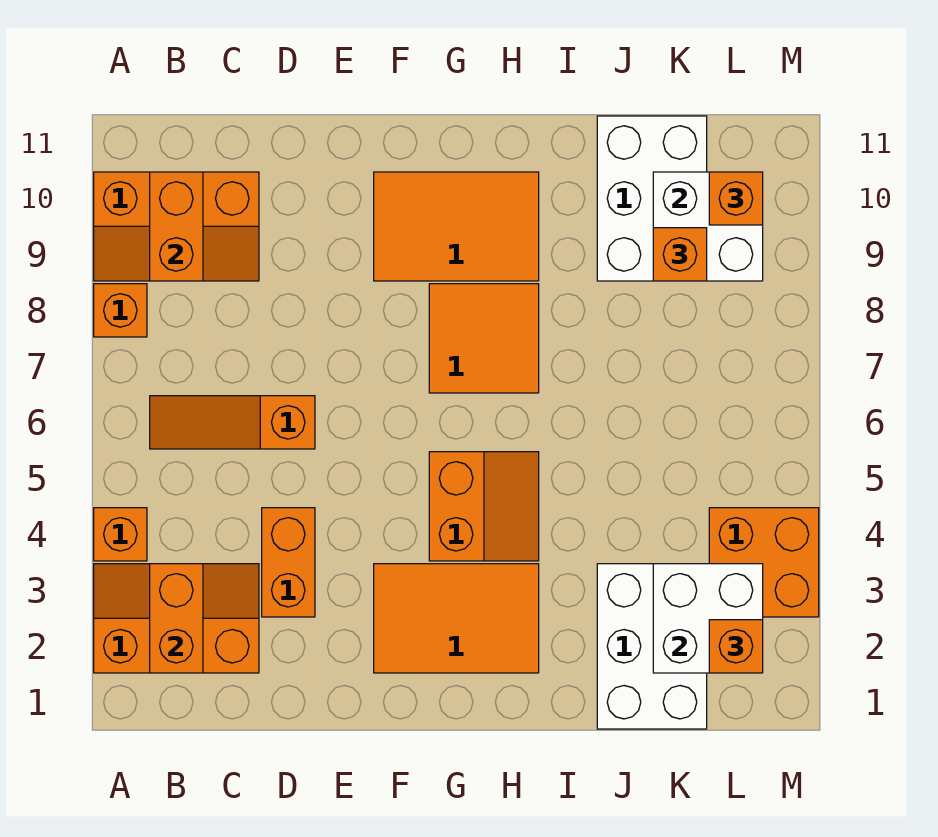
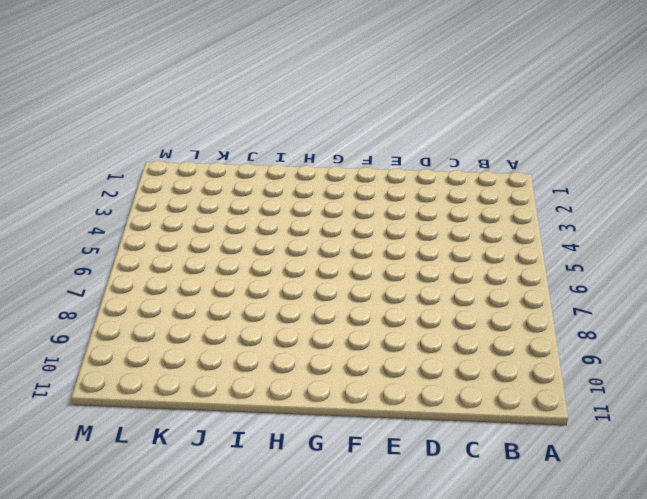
none -> orange slope A2:C3 level 1 top 2
none -> orange brick A4 level 1
none -> orange brick A8 level 1

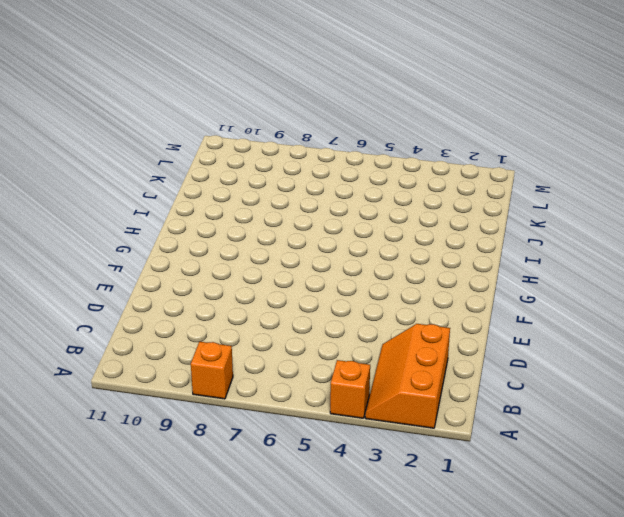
none -> orange slope A9:C10 level 1 top 10
none -> orange slope B6:D6 level 1 top D
none -> orange brick D3:D4 level 1

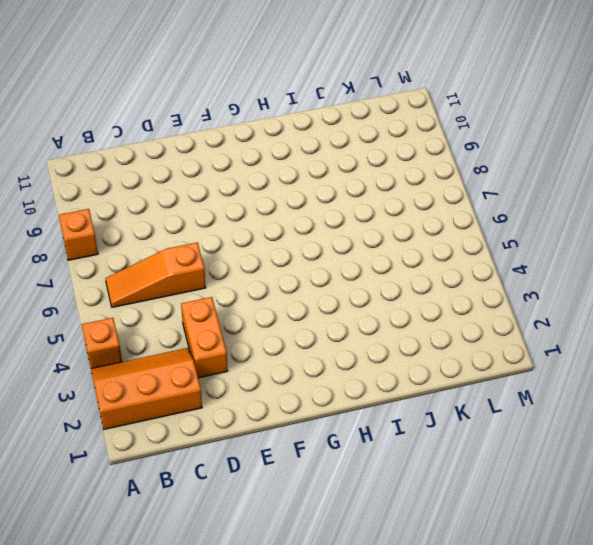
none -> orange slope A9:C10 level 1 top 10
none -> orange tile F2:H3 level 1
none -> orange tile F9:H10 level 1

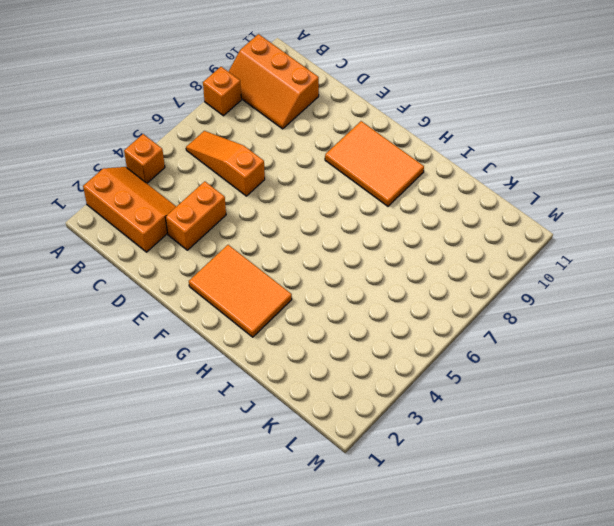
none -> orange slope G4:H5 level 1 top G
none -> orange tile G7:H8 level 1
none -> white brick J1:K3 level 1

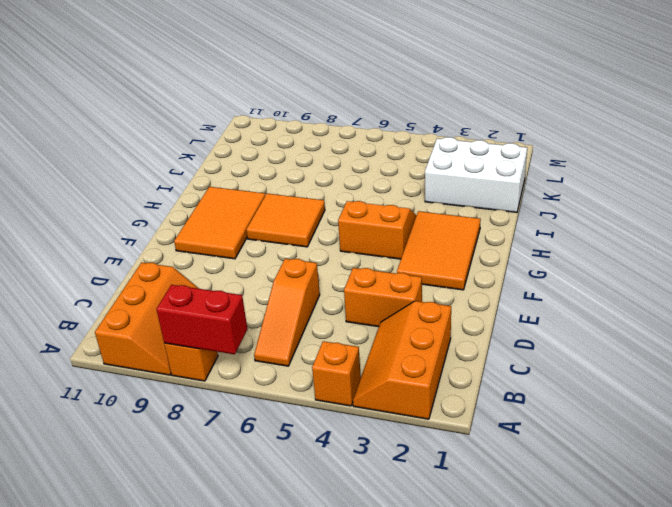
red brick A7:A8 level 2 -> none
none -> white brick J9:K11 level 1
none -> orange brick L3:M4 level 1
none -> orange brick B2:B3 level 2

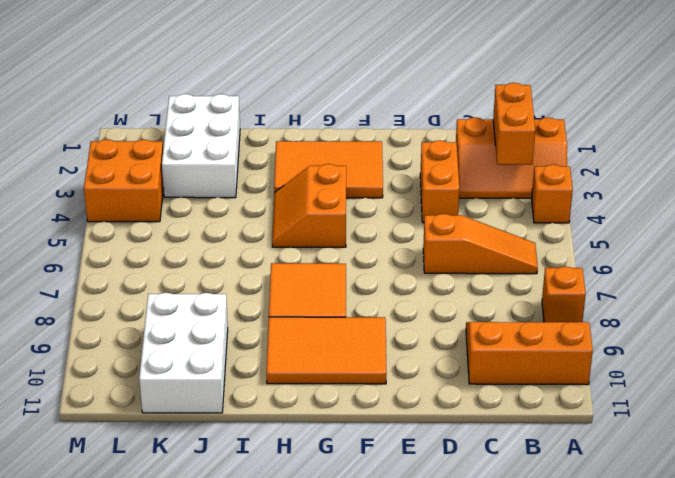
none -> orange brick B9:B10 level 2
none -> white brick K2:L3 level 2
none -> white brick K9:L10 level 2

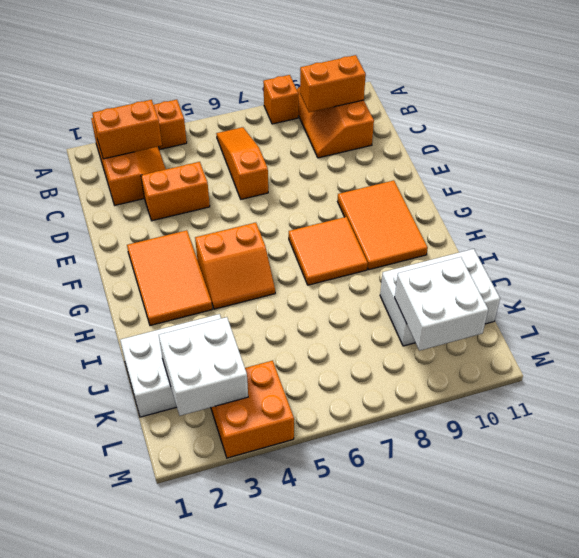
none -> orange brick K9 level 3
none -> orange brick L2 level 3
none -> orange brick L10 level 3

